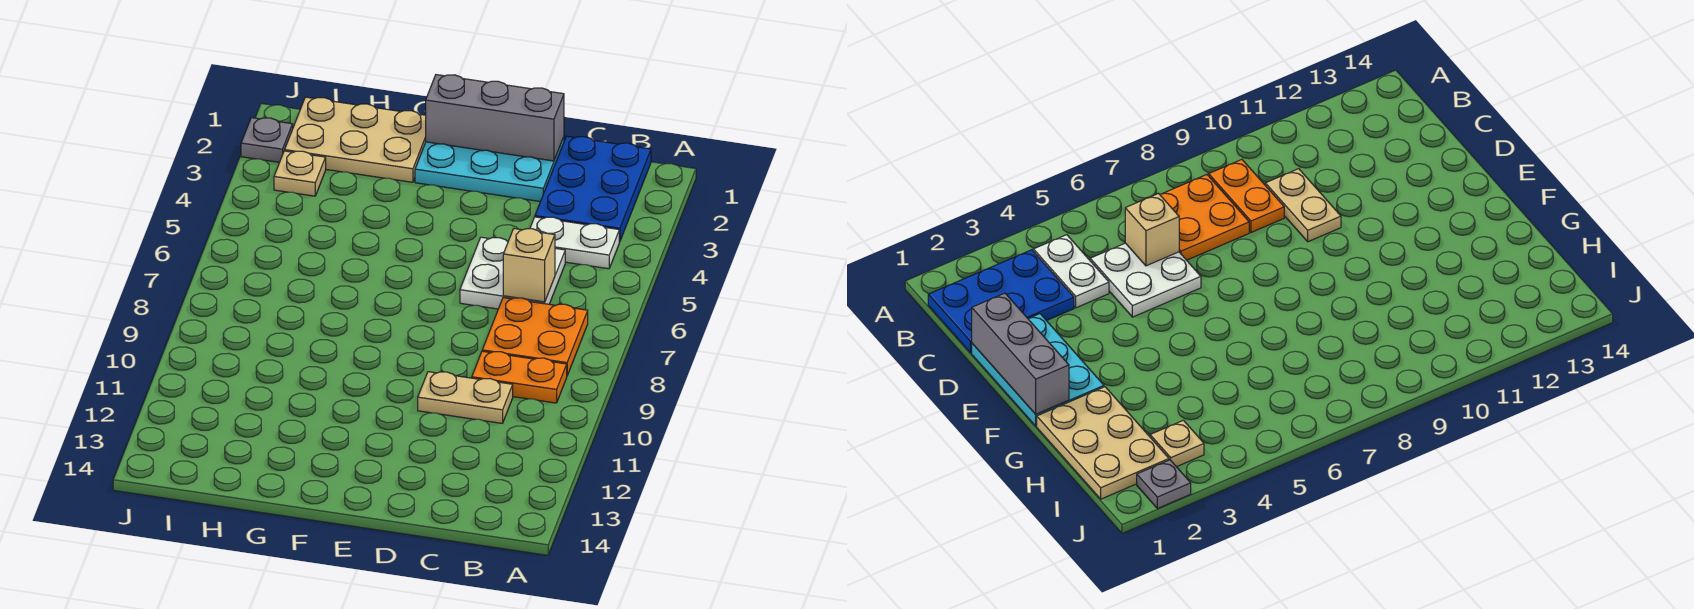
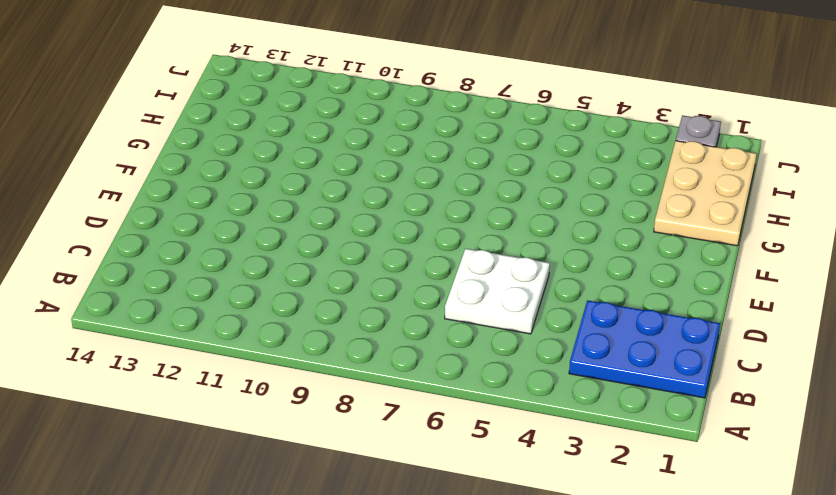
none -> white plate B4:C4 level 1
none -> orange plate B7:C8 level 1
none -> orange plate B9:C9 level 1

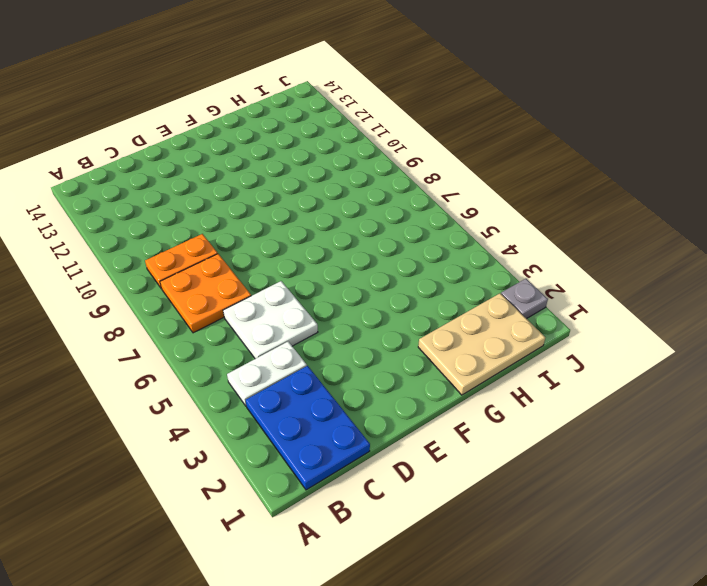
none -> tan plate C10:D10 level 1
none -> cyan plate D1:F2 level 1
none -> tan plate I3 level 1

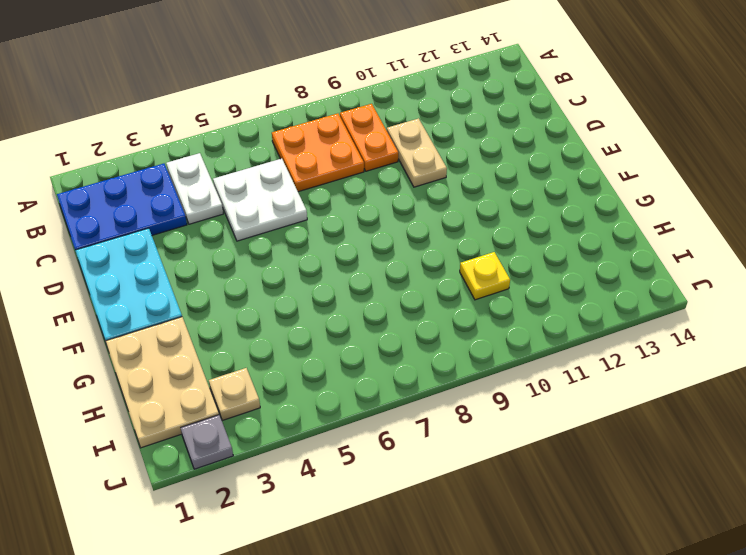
yellow plate H10 level 1 -> none
none -> tan brick C6 level 2
none -> grey brick D1:F1 level 2

